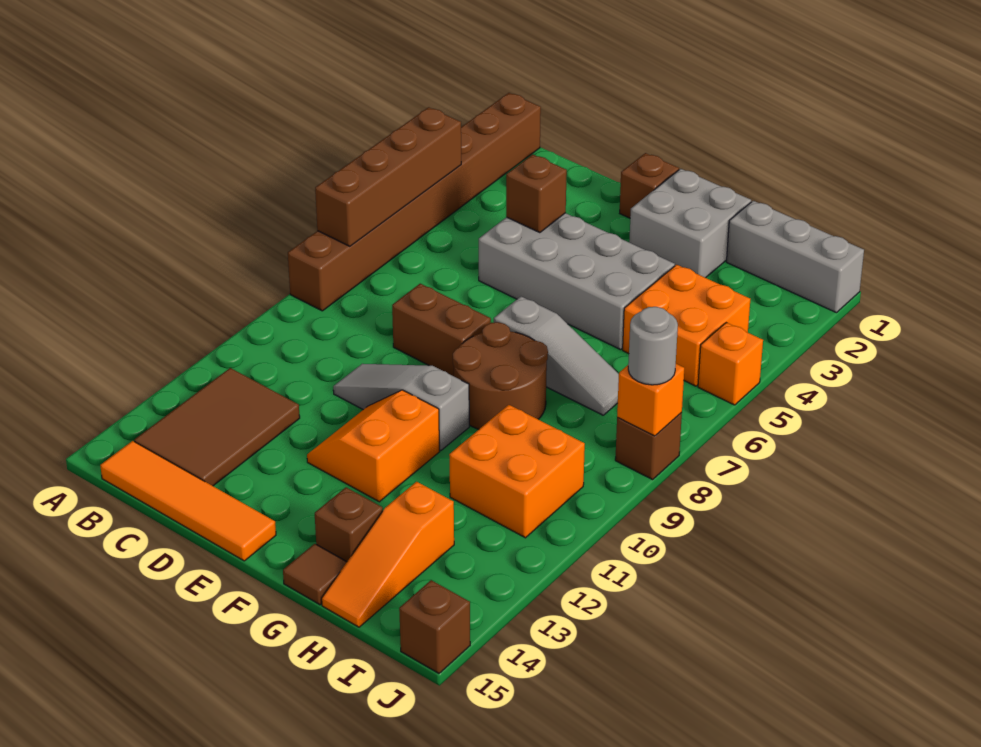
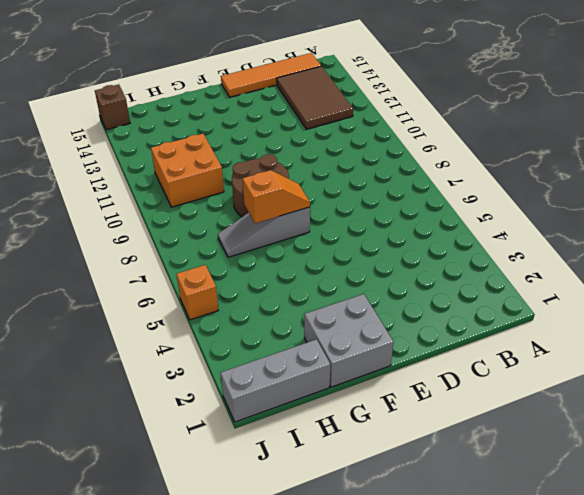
orange slope F7:G7 level 2 top G -> none
none -> brown brick A1:A8 level 1
none -> grey brick D4:G5 level 1
none -> brown brick D8:E8 level 1

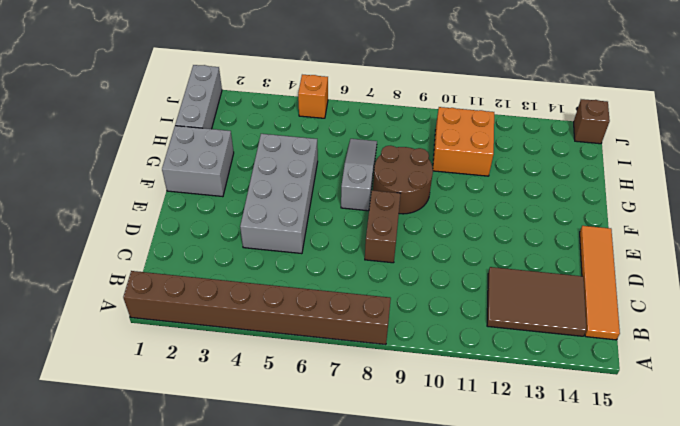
none -> grey slope D10:F10 level 1 top F
none -> brown brick E1 level 1
none -> orange slope E11:F12 level 1 top F

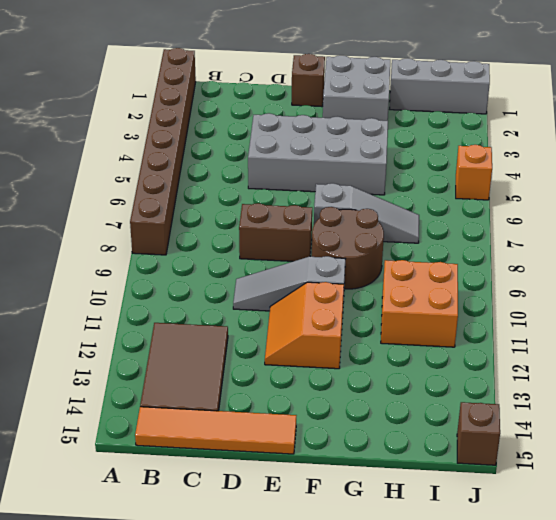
none -> brown brick G14 level 1
none -> brown tile G15 level 1
none -> orange brick H4:I5 level 1

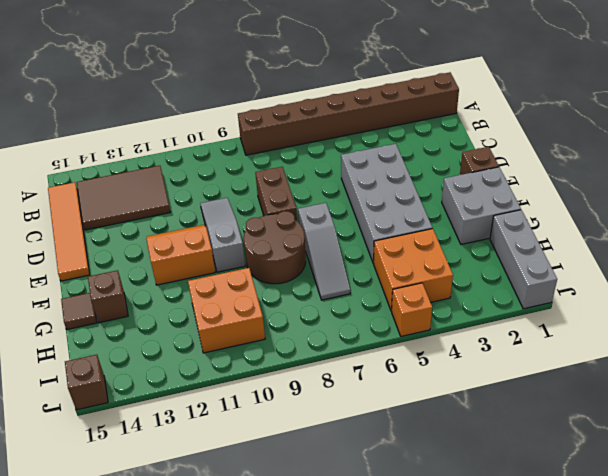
none -> orange slope H13:H15 level 1 top 13
none -> brown brick J8 level 1
none -> brown brick A4:A7 level 2

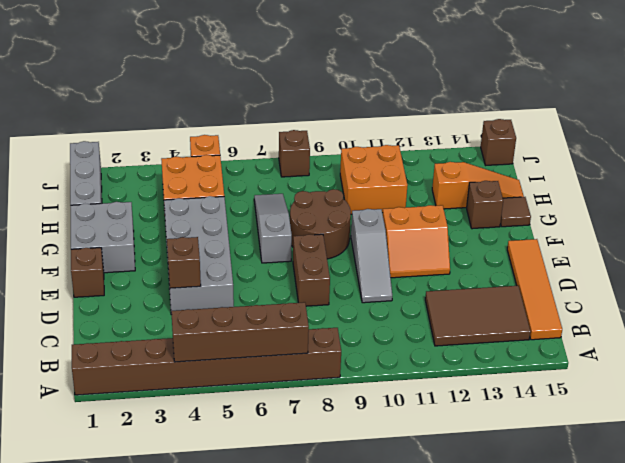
none -> orange brick J8 level 2
none -> grey round brick J8 level 3

